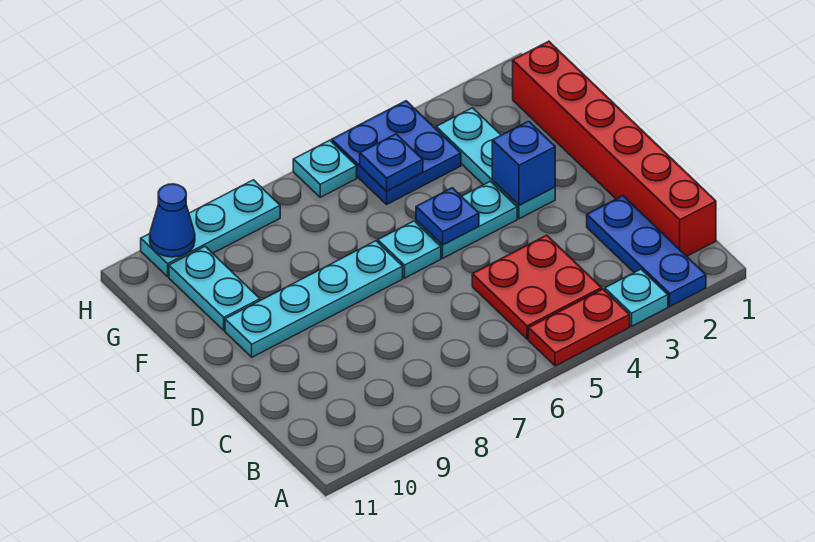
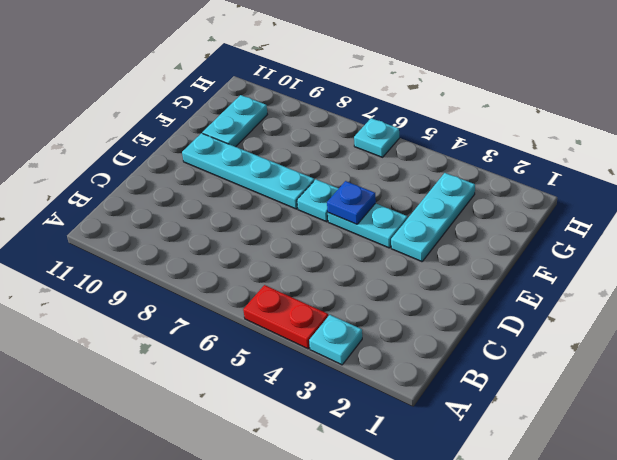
none -> blue plate A2:C2 level 1
none -> red brick B1:G1 level 1
none -> red plate B4:C5 level 1

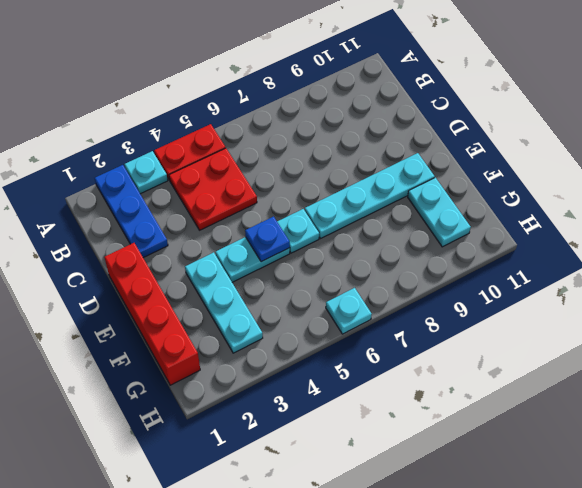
red brick D1:G1 level 1 -> red brick B1:G1 level 1
none -> blue plate G4:H5 level 1
none -> cyan plate H8:H10 level 1
none -> blue brick E3 level 2

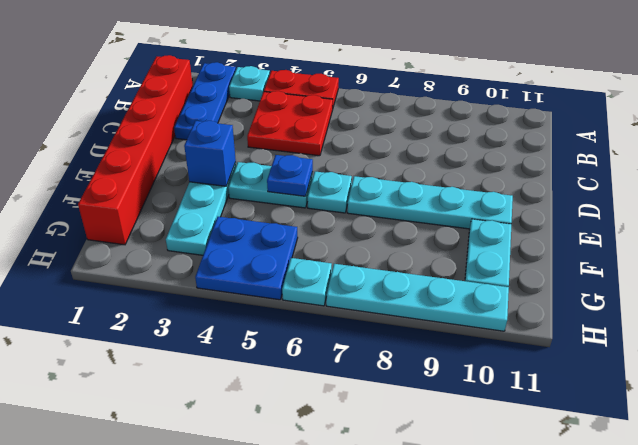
cyan plate H7:H10 level 1 -> cyan plate H8:H10 level 1
none -> blue plate G5 level 2
none -> blue cone H10 level 2

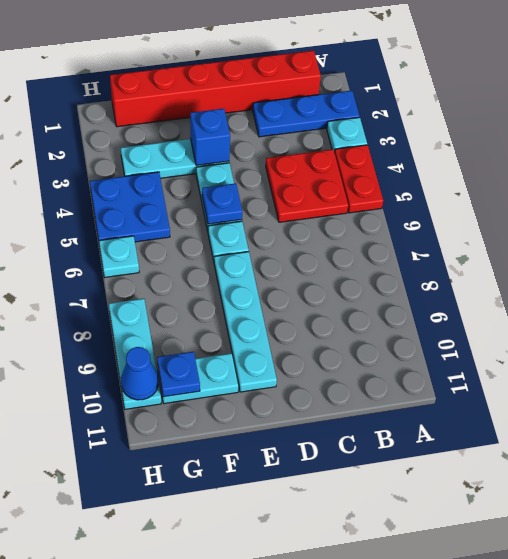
blue plate G10 level 2 -> blue plate G5 level 2

